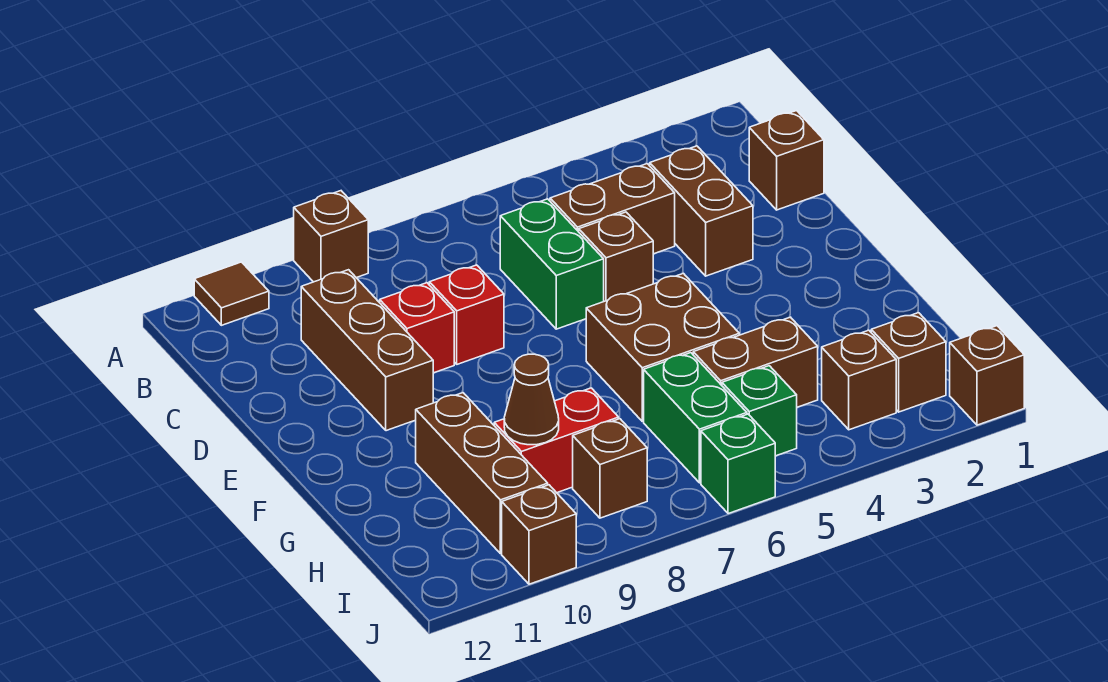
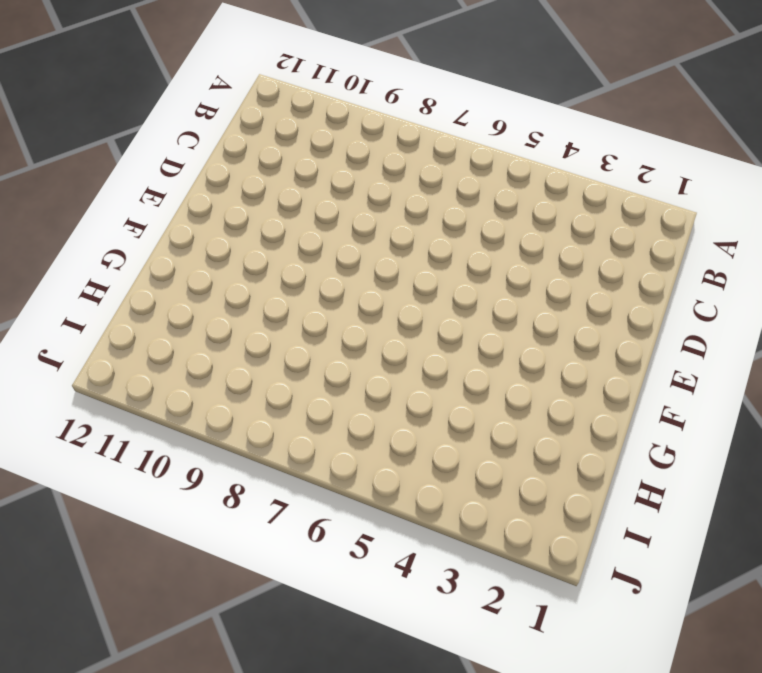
none -> brown brick A9 level 1
none -> brown tile A11 level 1
none -> brown brick C1 level 1

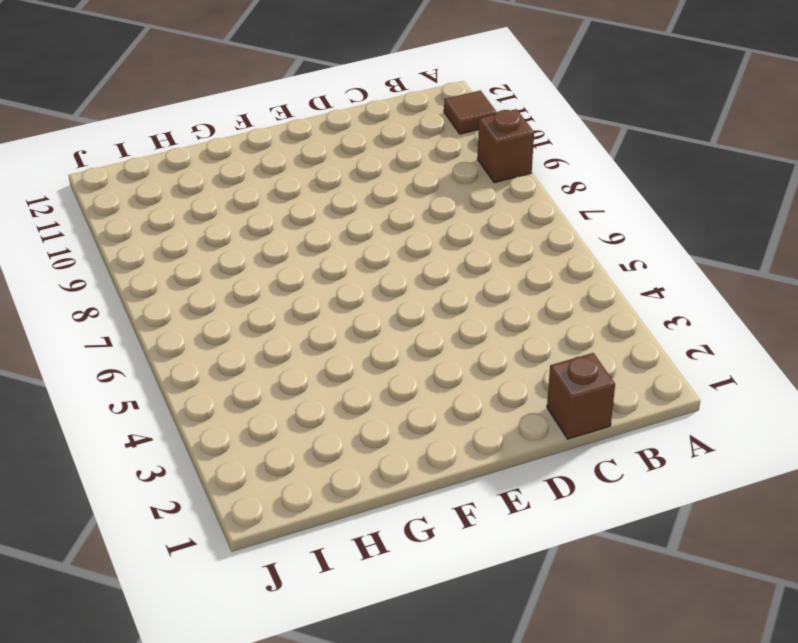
none -> brown brick C3:D3 level 1
none -> brown brick C4:C5 level 1
none -> green brick C6:D6 level 1

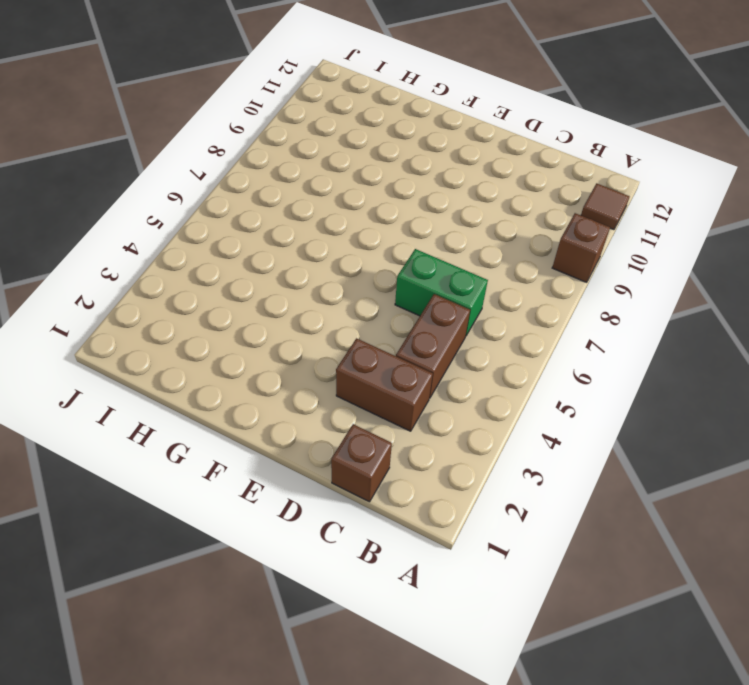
none -> brown brick C10:E10 level 1
none -> brown brick D5 level 1
none -> red brick D8 level 1

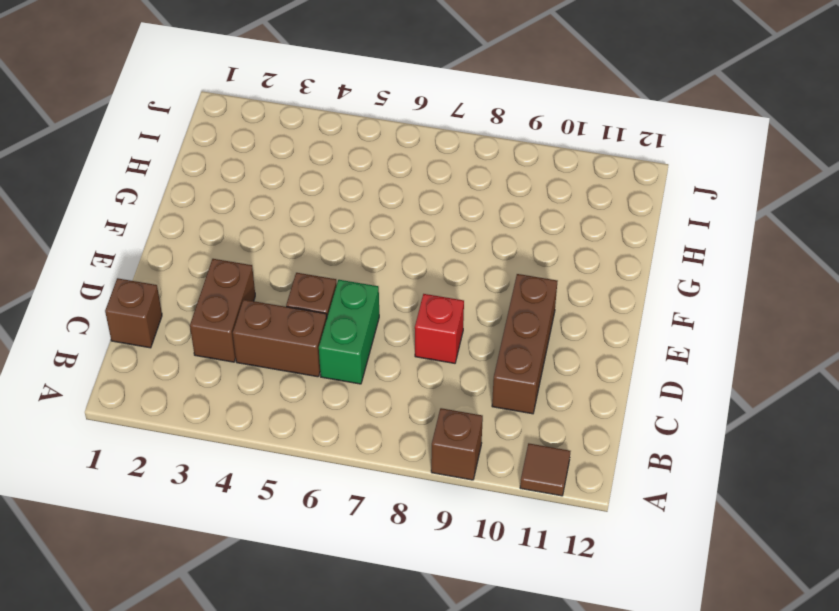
none -> red brick D9 level 1
none -> brown brick F5:G6 level 1
none -> brown brick G10:I10 level 1

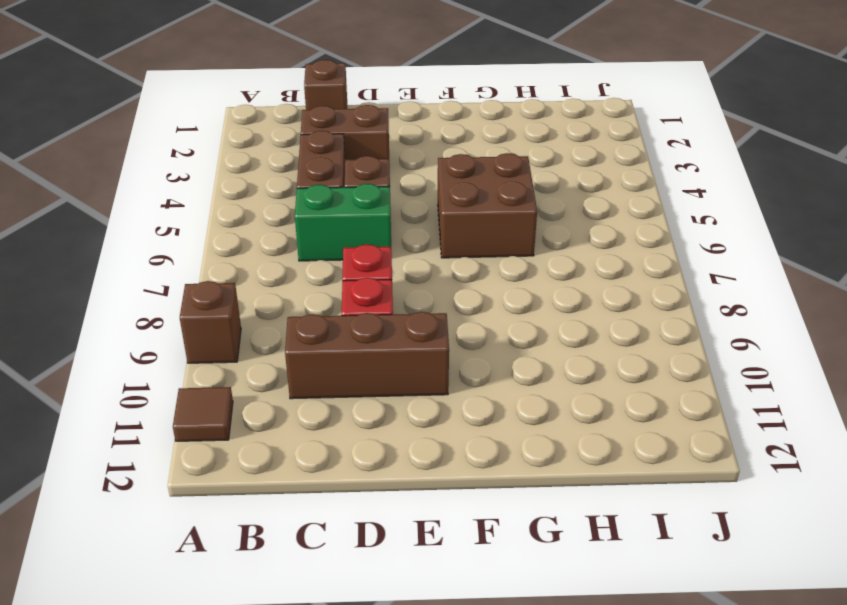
none -> brown brick G10:I10 level 1
none -> brown brick H4:H5 level 1
none -> green brick H6:I6 level 1

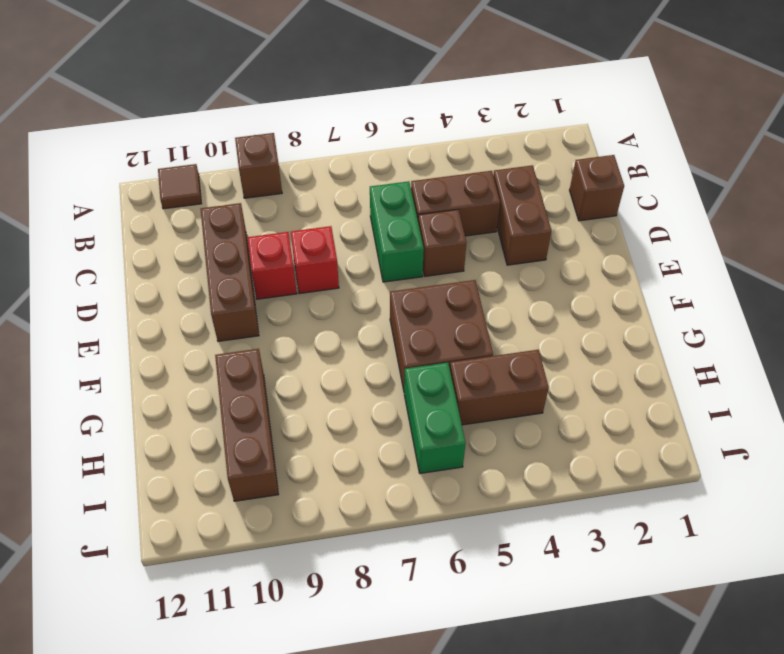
none -> red brick H8:H9 level 1
none -> brown brick I2 level 1
none -> brown brick I3 level 1

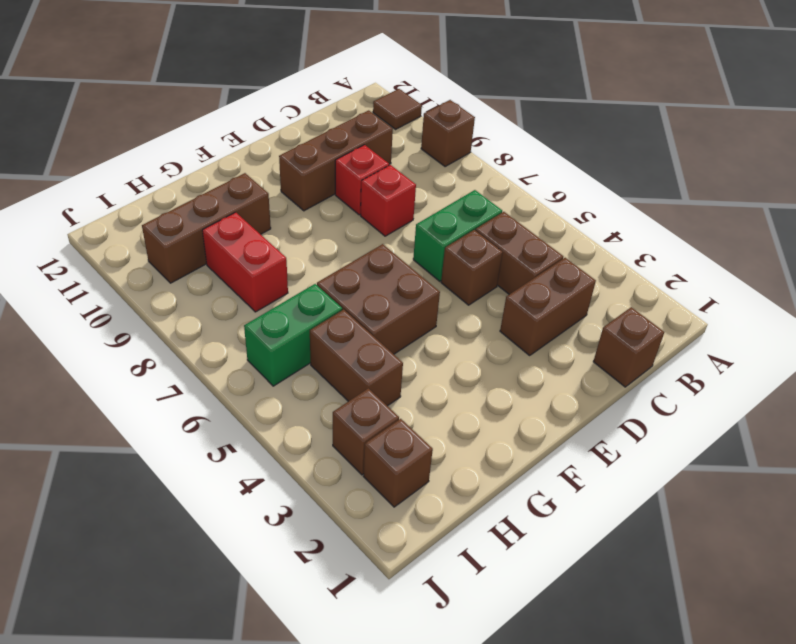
none -> green brick I5 level 1
none -> brown brick I8 level 1
none -> brown brick J1 level 1

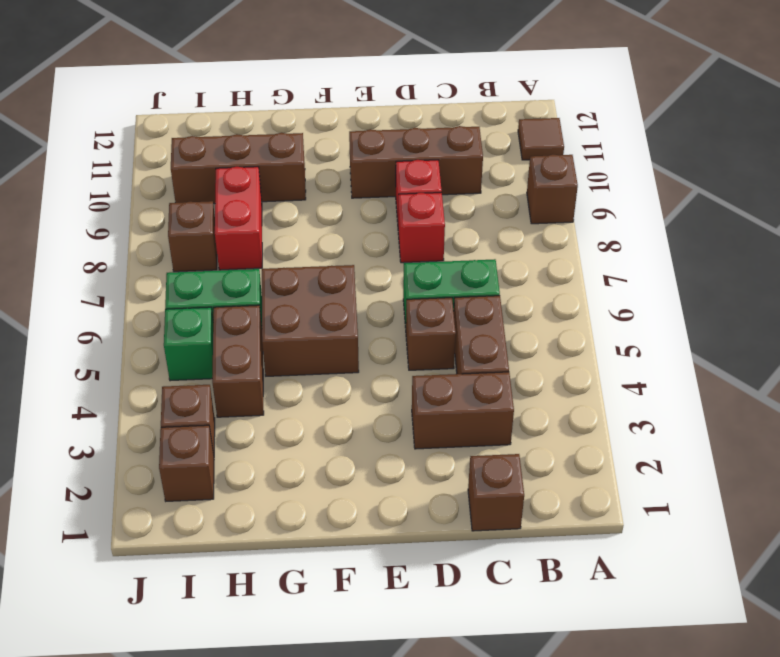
none -> brown brick J1 level 1
none -> green brick J6 level 1
none -> brown brick J10 level 1

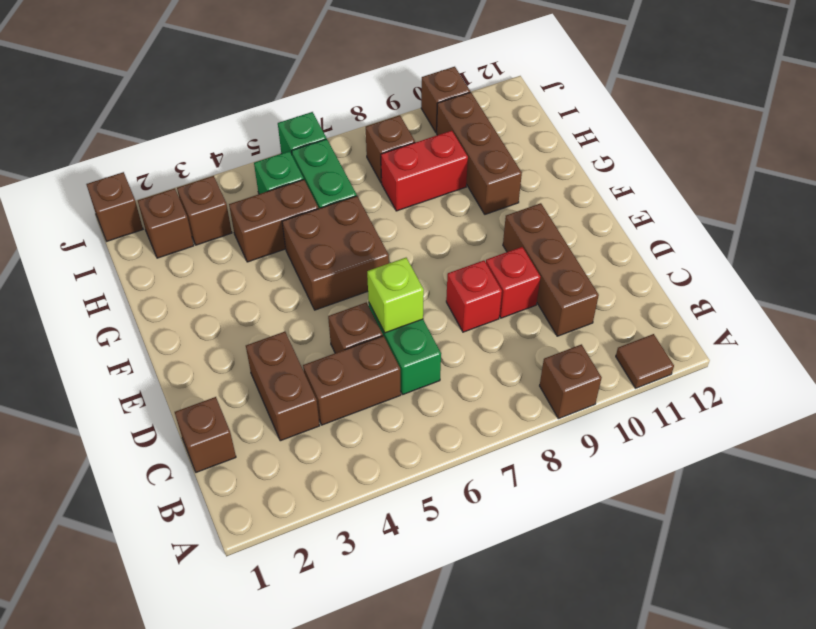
lime brick D6 level 2 -> none
none -> brown cone H9 level 2

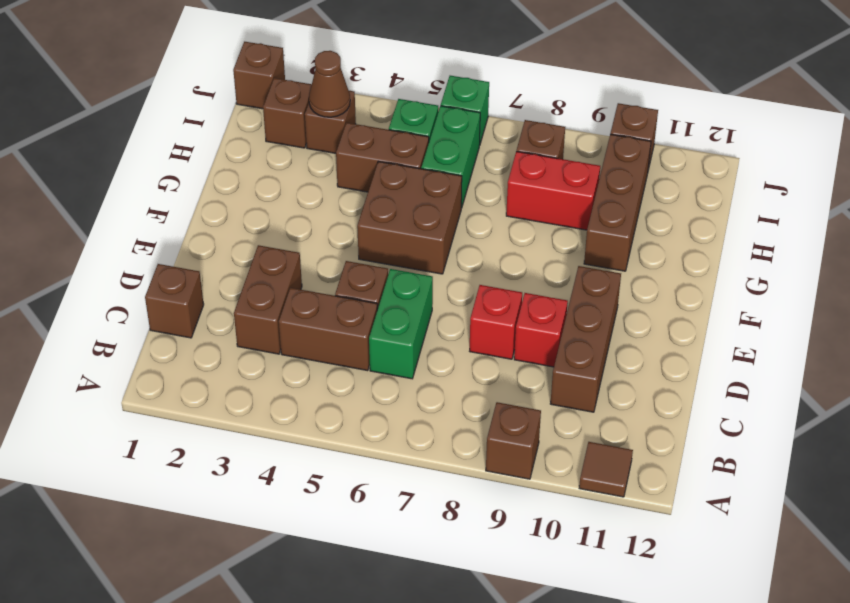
brown cone I3 level 2 -> brown cone H9 level 2

